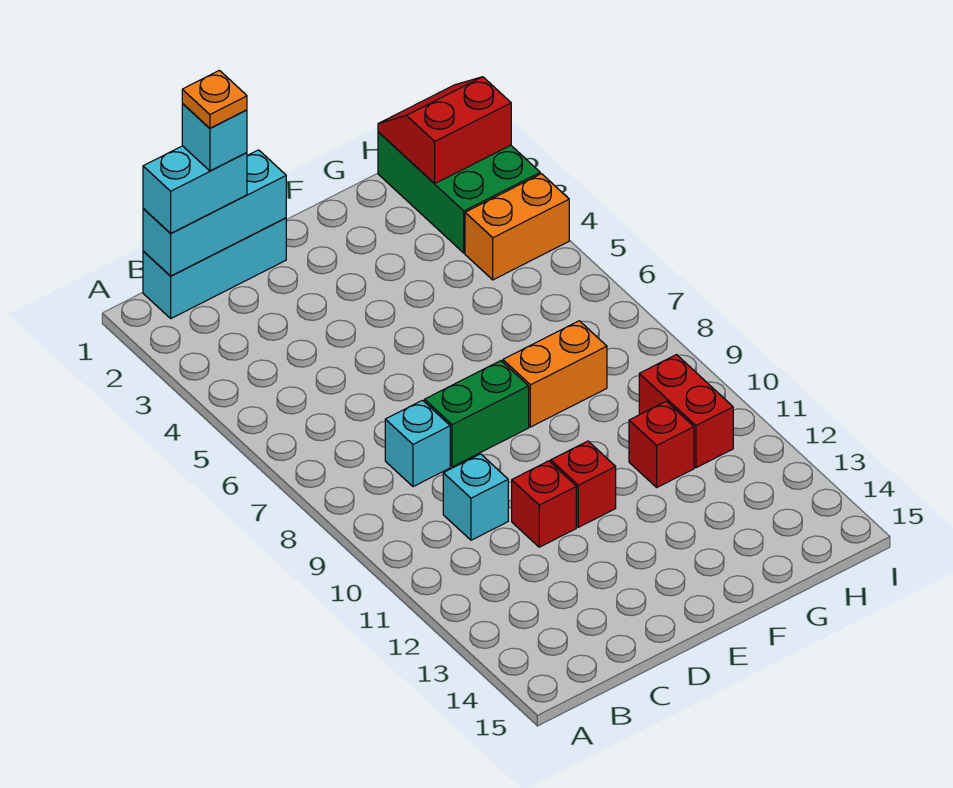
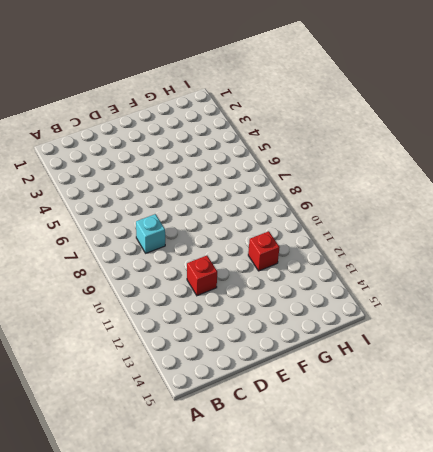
none -> cyan brick B1:D1 level 1
none -> cyan brick C10 level 1
none -> green brick D8:E8 level 1

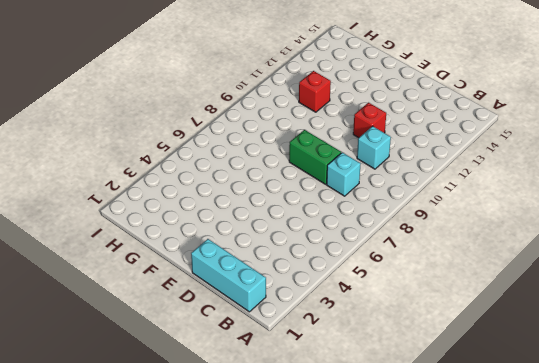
none -> red brick E11 level 1
none -> orange brick F8:G8 level 1
none -> green brick H1:I3 level 1

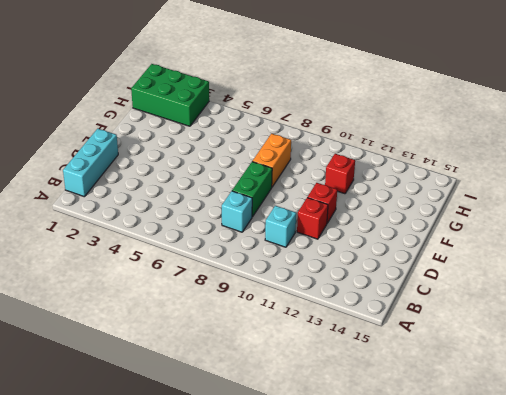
none -> orange brick H4:I4 level 1
none -> red brick H10:H11 level 1
none -> cyan brick B1:D1 level 2

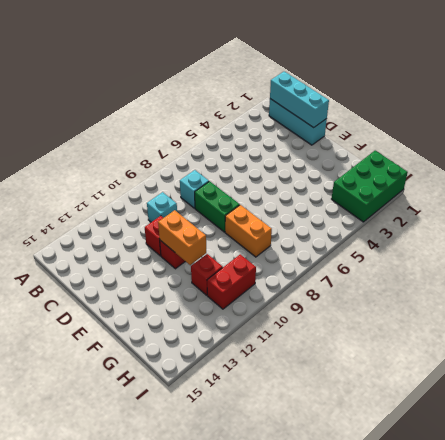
orange brick E11:F11 level 2 -> orange brick H4:I4 level 1
none -> red slope H1:I2 level 2 top 2
none -> cyan brick B1:C1 level 3
none -> cyan brick C1 level 4

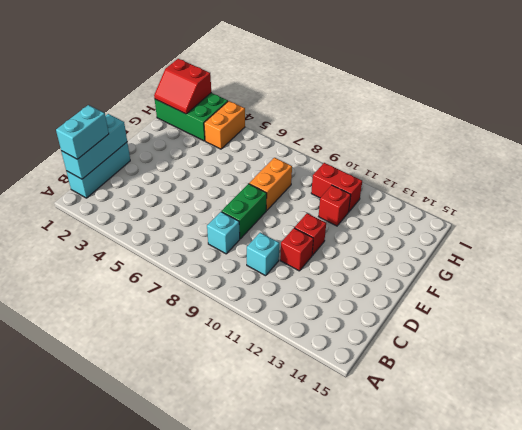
red slope H1:I2 level 2 top I -> red slope H1:I2 level 2 top 2
none -> cyan brick C1 level 4
none -> orange plate C1 level 5

